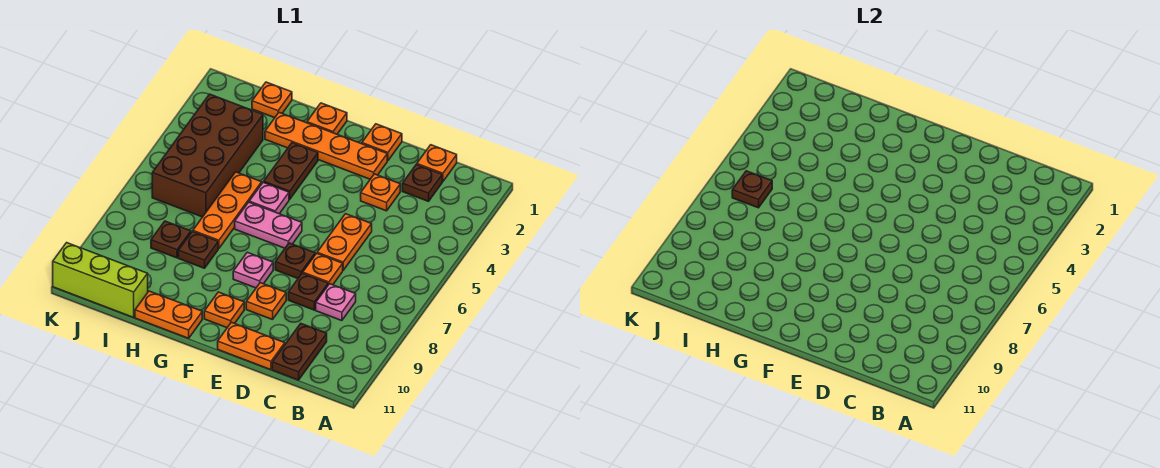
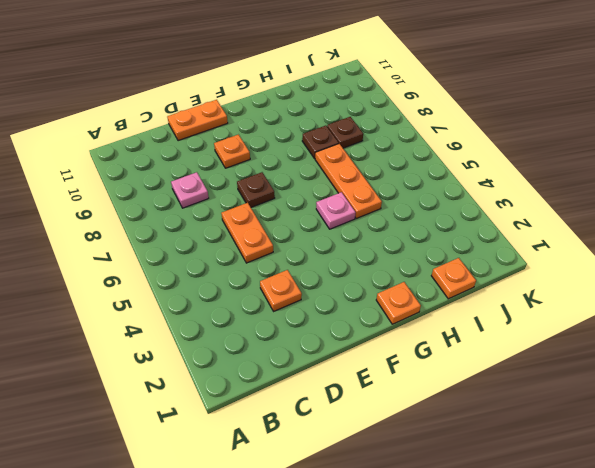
none -> orange plate C1 level 1
none -> brown plate C2 level 1
none -> brown plate C10:C11 level 1

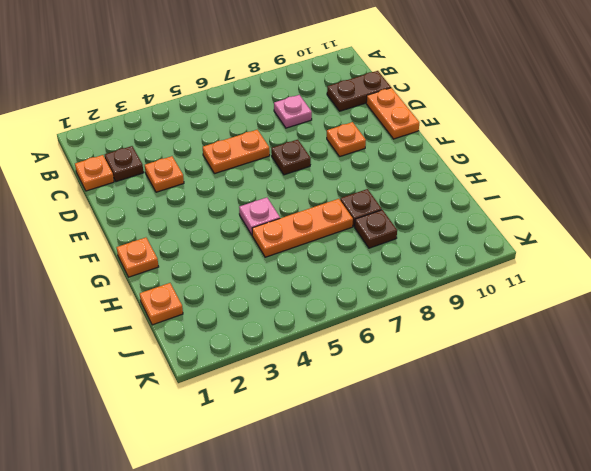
none -> orange plate D7 level 1
none -> brown plate D8 level 1
none -> orange plate E1 level 1

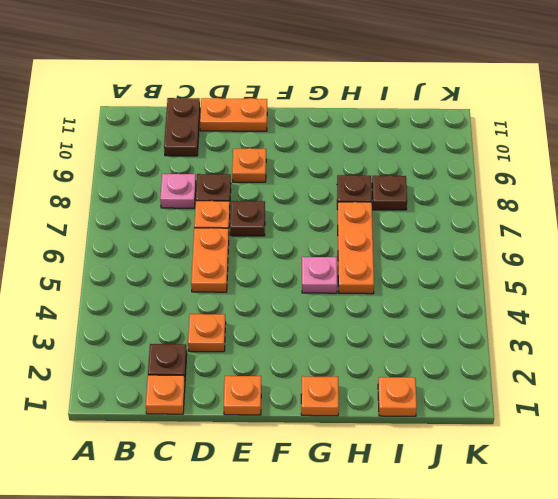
none -> orange plate E2:H2 level 1
none -> pink plate F6:G6 level 1
none -> pink plate F8 level 1

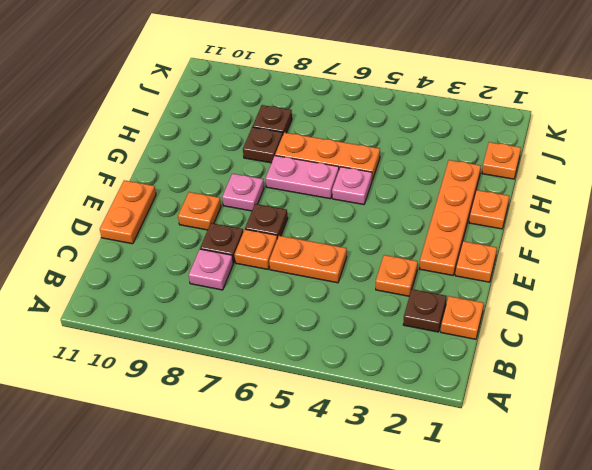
pink plate G6:G7 level 1 -> pink plate F6:G6 level 1
none -> brown plate C10:C11 level 1
none -> orange plate F10 level 1
none -> brown plate G3:G4 level 1

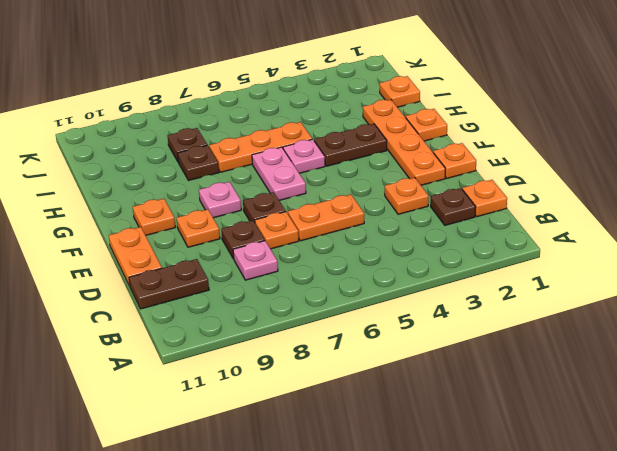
none -> orange plate G11:H11 level 1
none -> brown brick I3:J6 level 1
none -> lime brick I11:K11 level 1

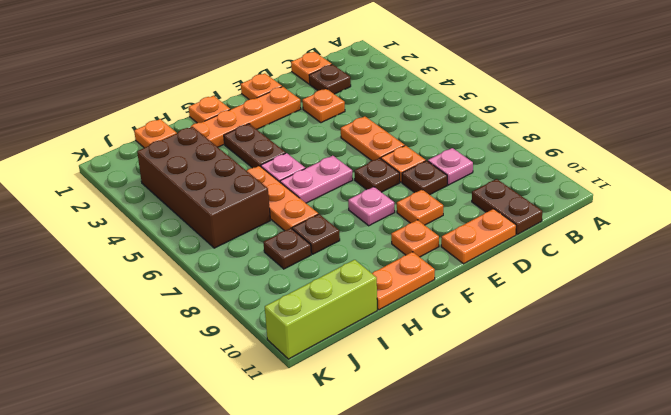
none -> brown plate J6 level 2

